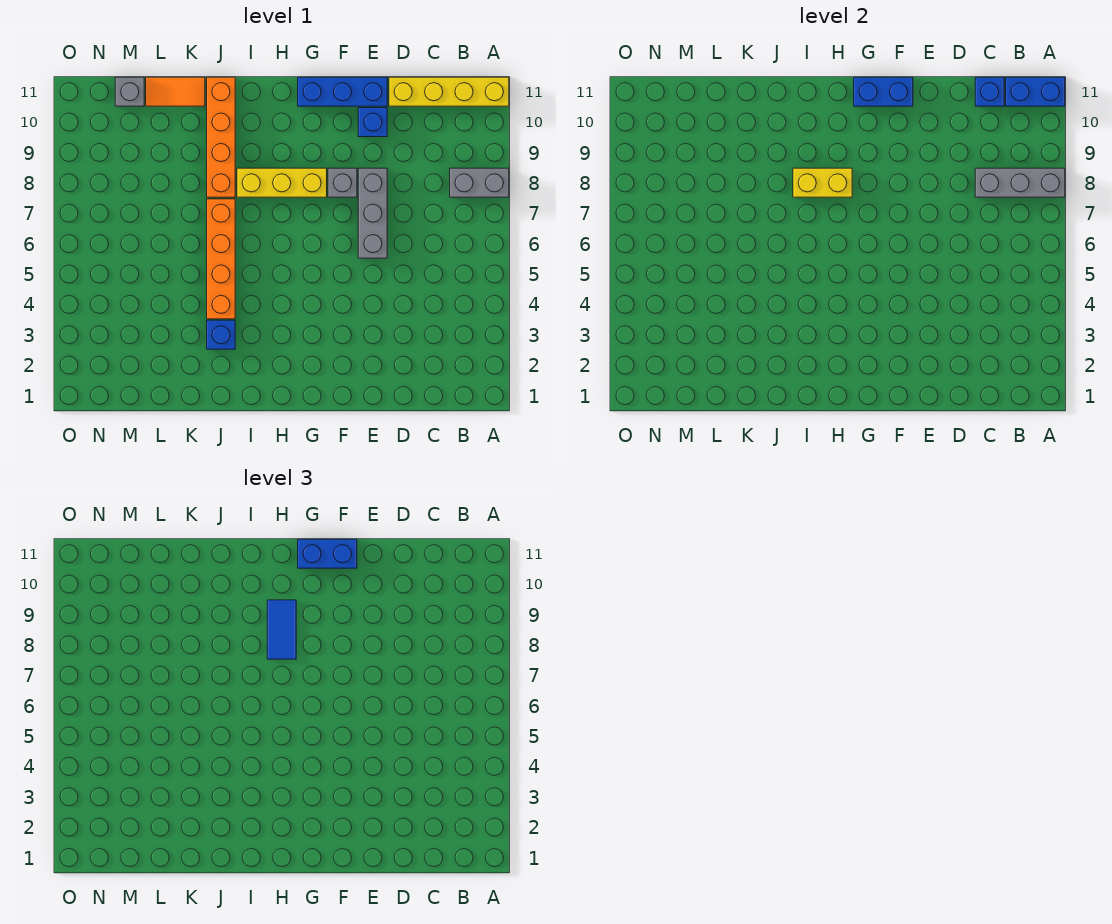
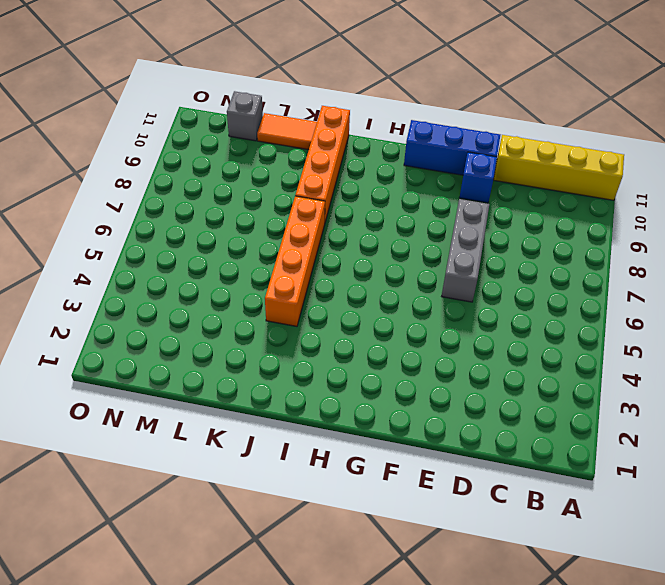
none -> grey brick A8:B8 level 1
none -> grey brick F8 level 1
none -> yellow brick G8:I8 level 1

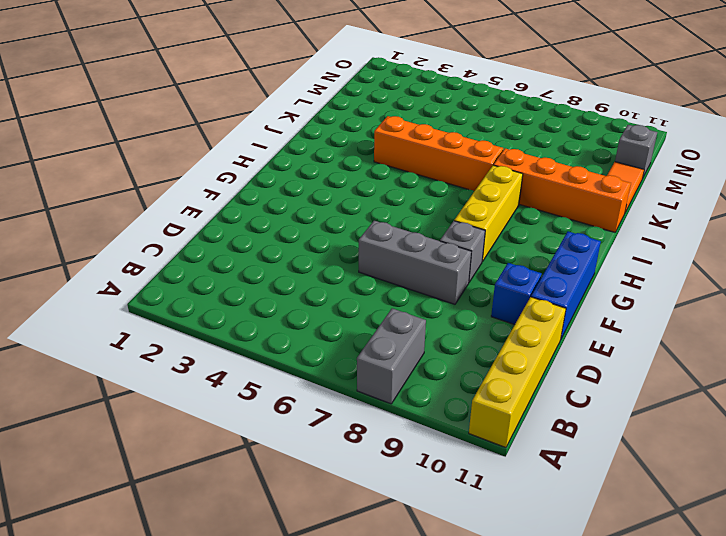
none -> blue brick J3 level 1
none -> grey brick A8:C8 level 2
none -> blue brick A11:B11 level 2

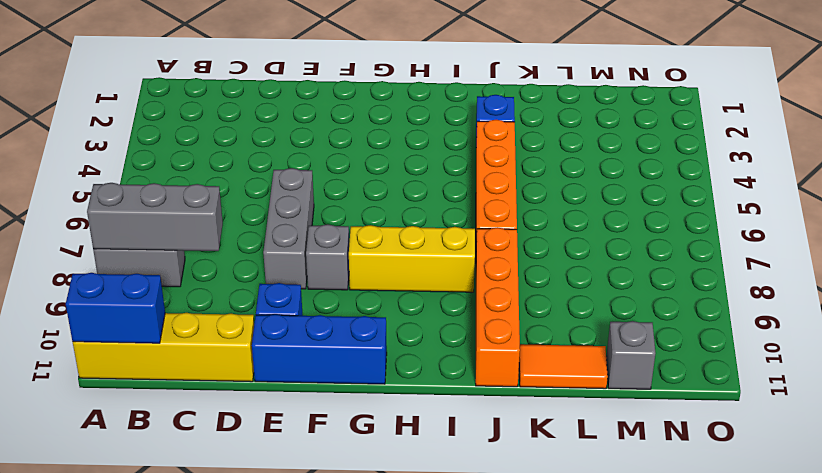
none -> blue brick C11 level 2
none -> blue brick F11:G11 level 2
none -> yellow brick H8:I8 level 2

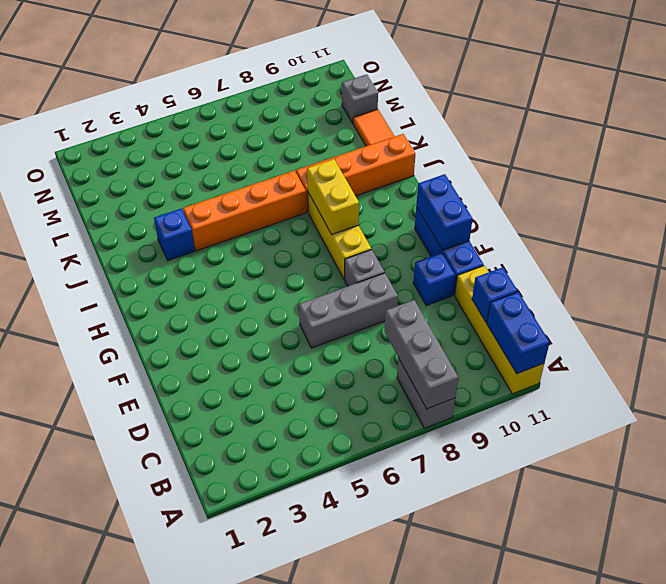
none -> blue brick F11:G11 level 3
none -> blue tile H8:H9 level 3

